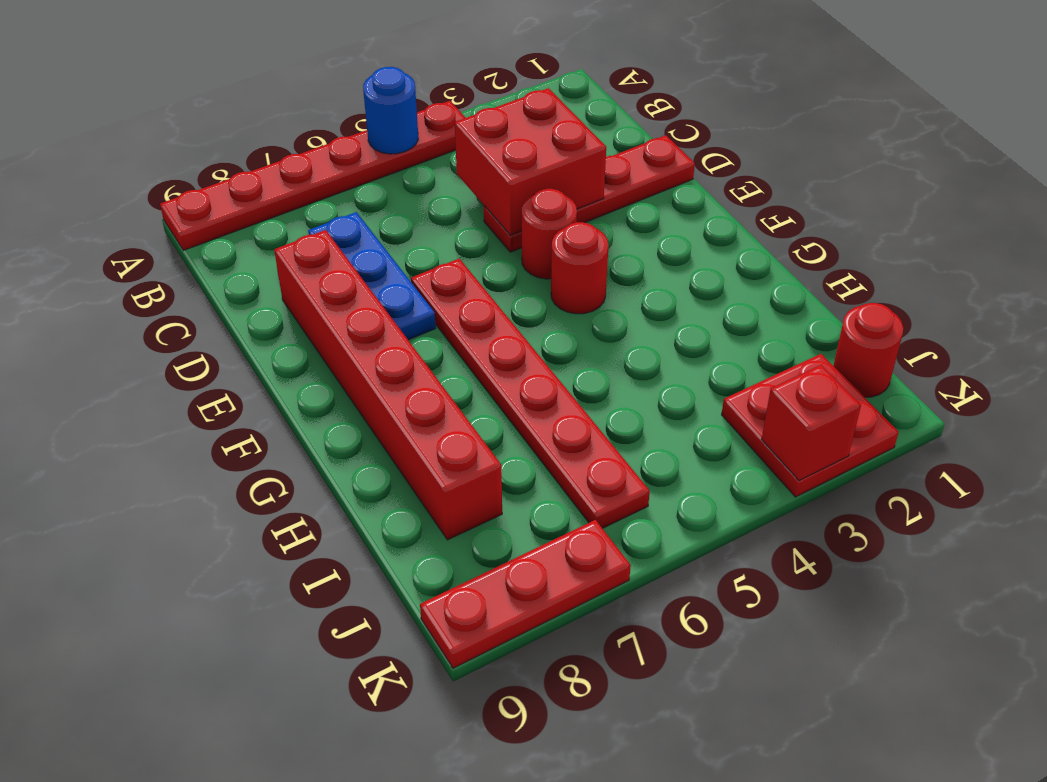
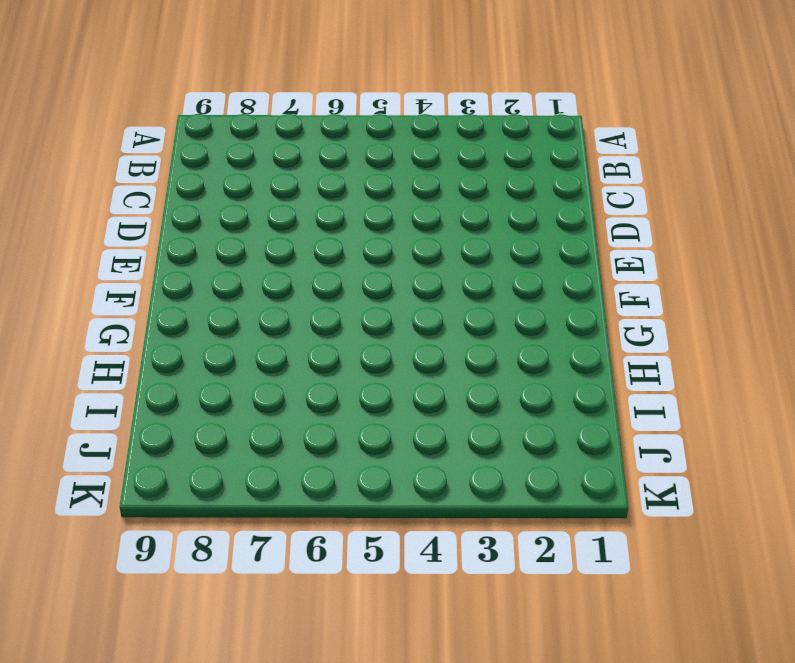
none -> red plate A4:A9 level 1
none -> blue plate C7:E7 level 1
none -> red plate D1:D4 level 1

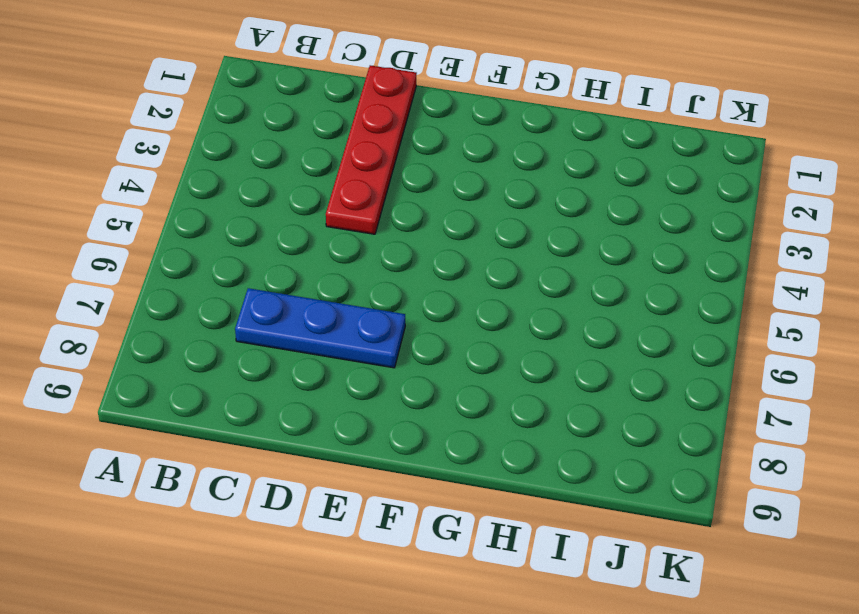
none -> red plate A4:A9 level 1
none -> red brick D8:I8 level 1
none -> red round brick E4 level 1

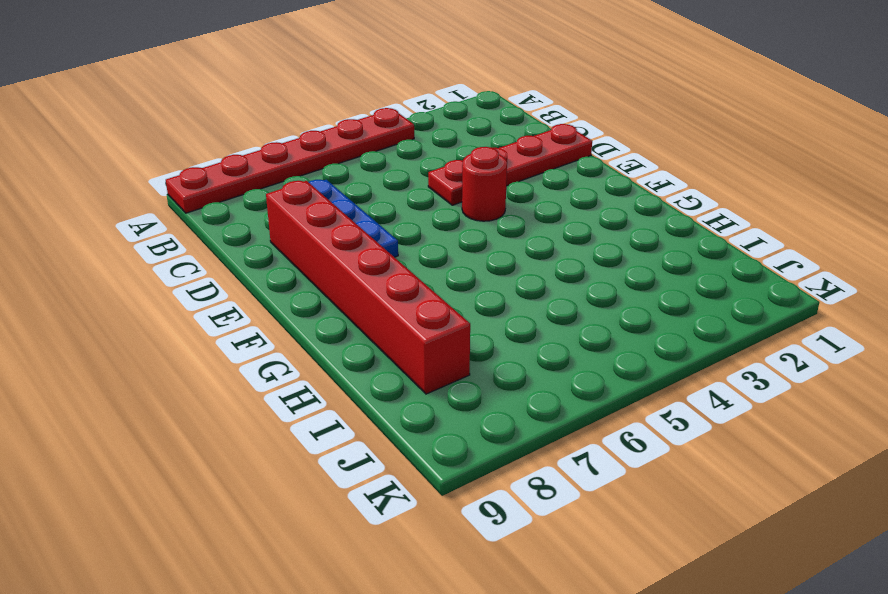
none -> red plate E6:J6 level 1
none -> red round brick F4 level 1
none -> red round brick J1 level 1

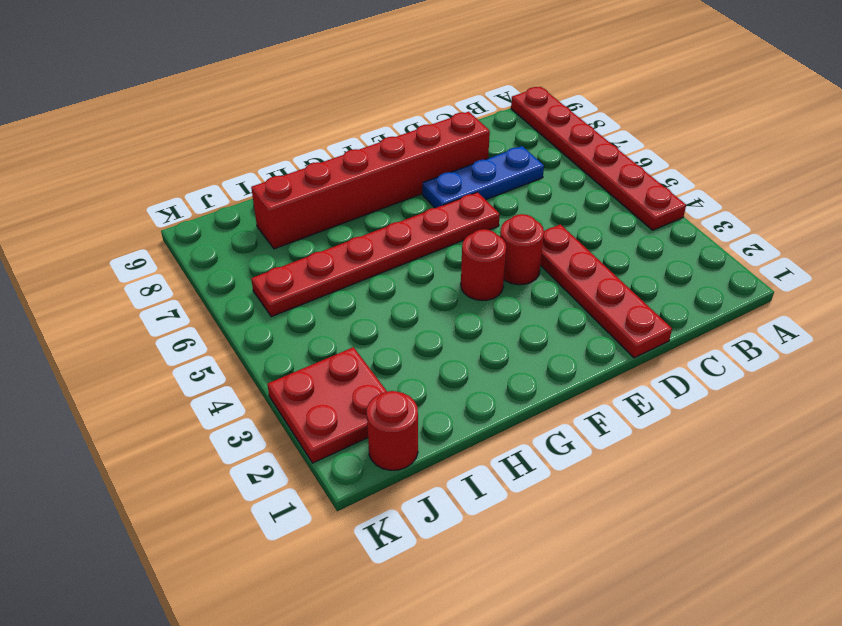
none -> red plate K7:K9 level 1
none -> blue round brick A5 level 2
none -> red brick C3:D4 level 2

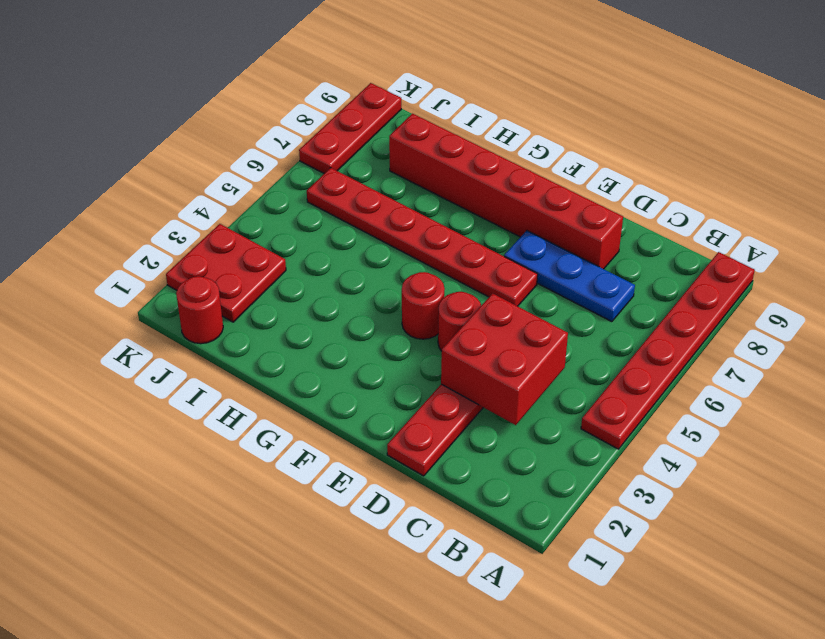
none -> blue round brick A5 level 2
none -> red brick K3 level 2

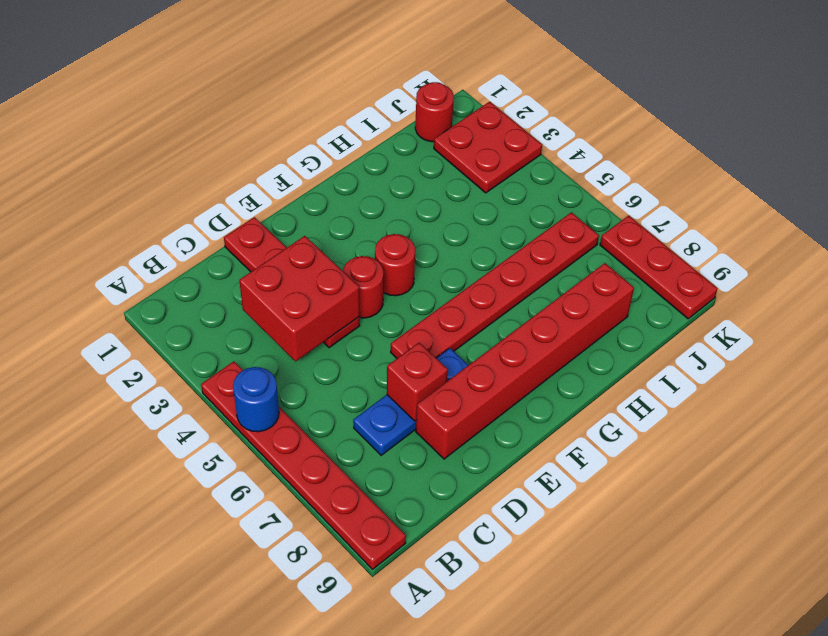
red brick D7 level 2 -> red brick K3 level 2

